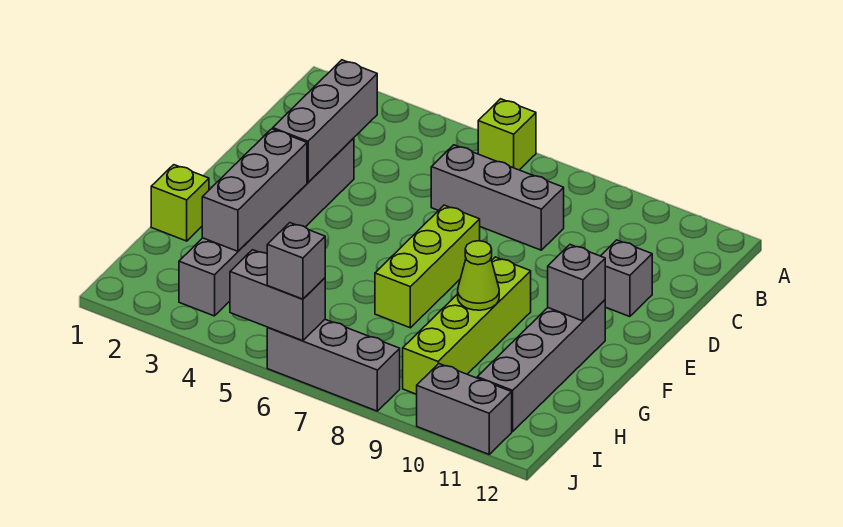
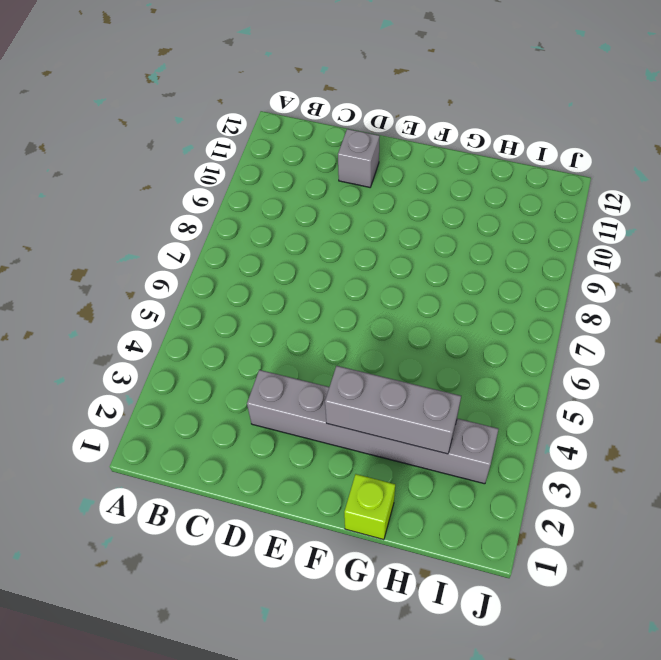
none -> lime brick A6 level 1
none -> grey brick C6:C8 level 1
none -> lime brick E7:G7 level 1

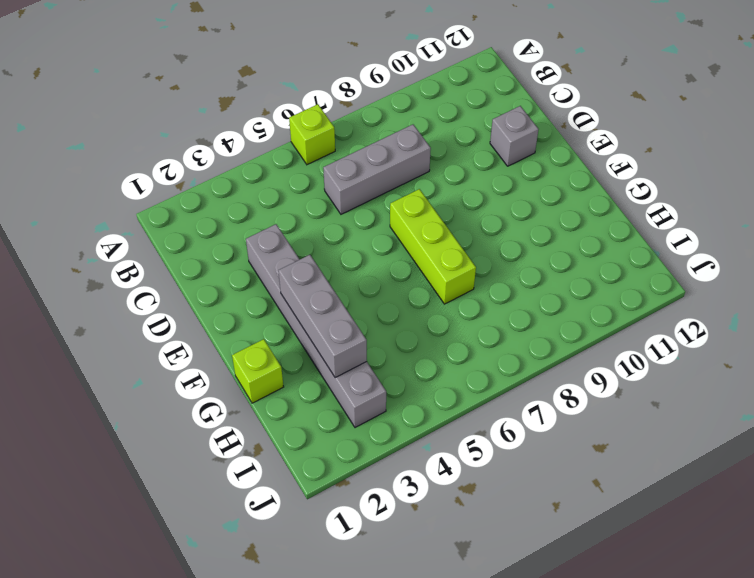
none -> lime brick F9:I9 level 1
none -> grey brick F11:I11 level 1
none -> grey brick J6:J8 level 1

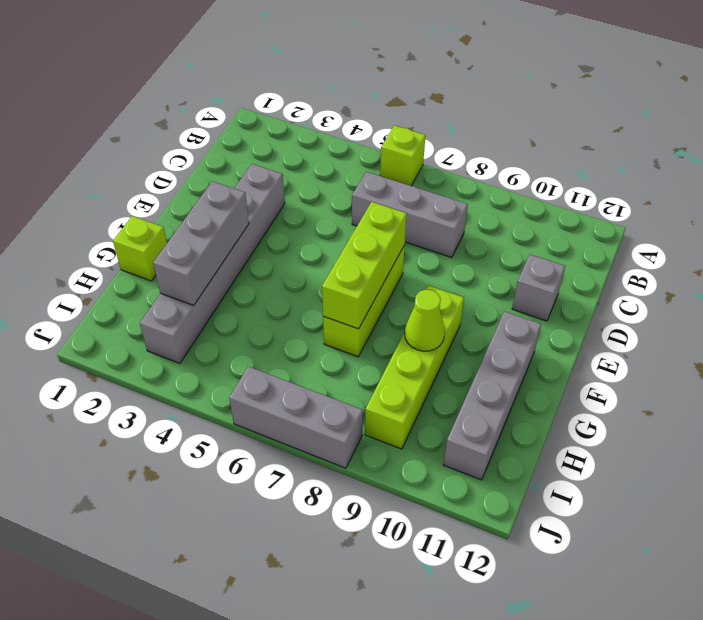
lime brick E7:G7 level 2 -> none
none -> grey brick J10:J11 level 1
none -> grey brick C3:E3 level 2
none -> grey brick F11 level 2

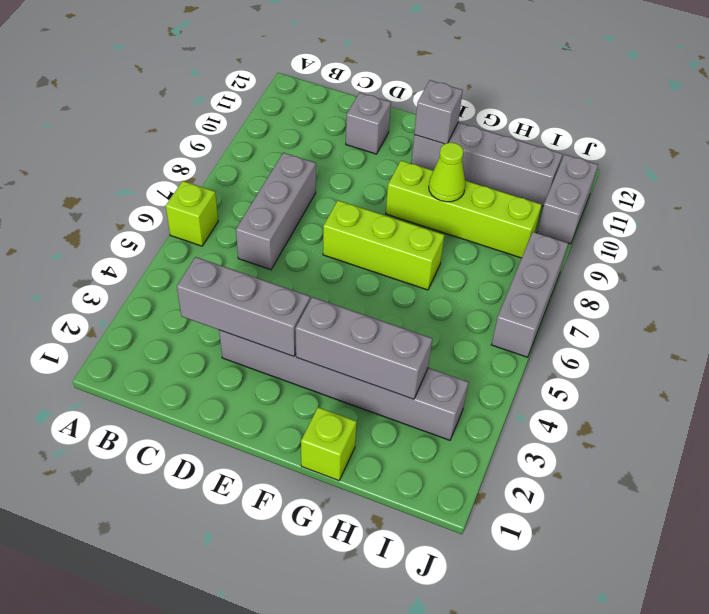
none -> grey brick J5:J6 level 2
none -> grey brick J6 level 3

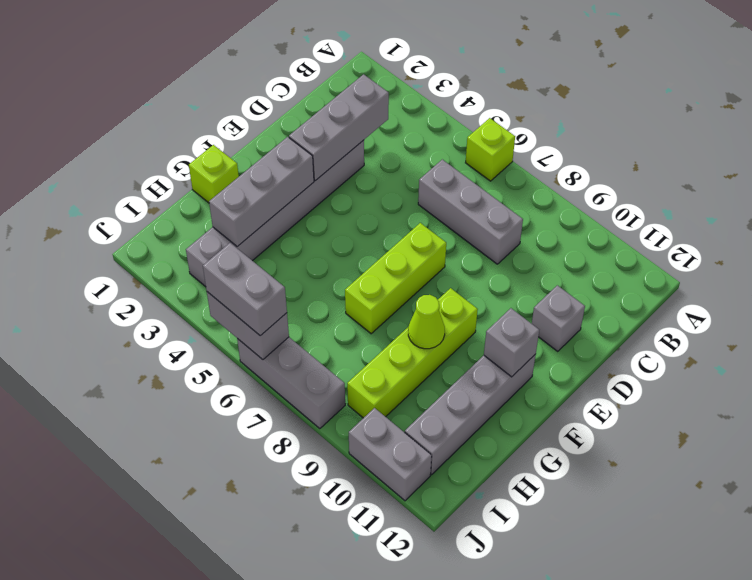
grey brick J5:J6 level 3 -> grey brick J6 level 3

